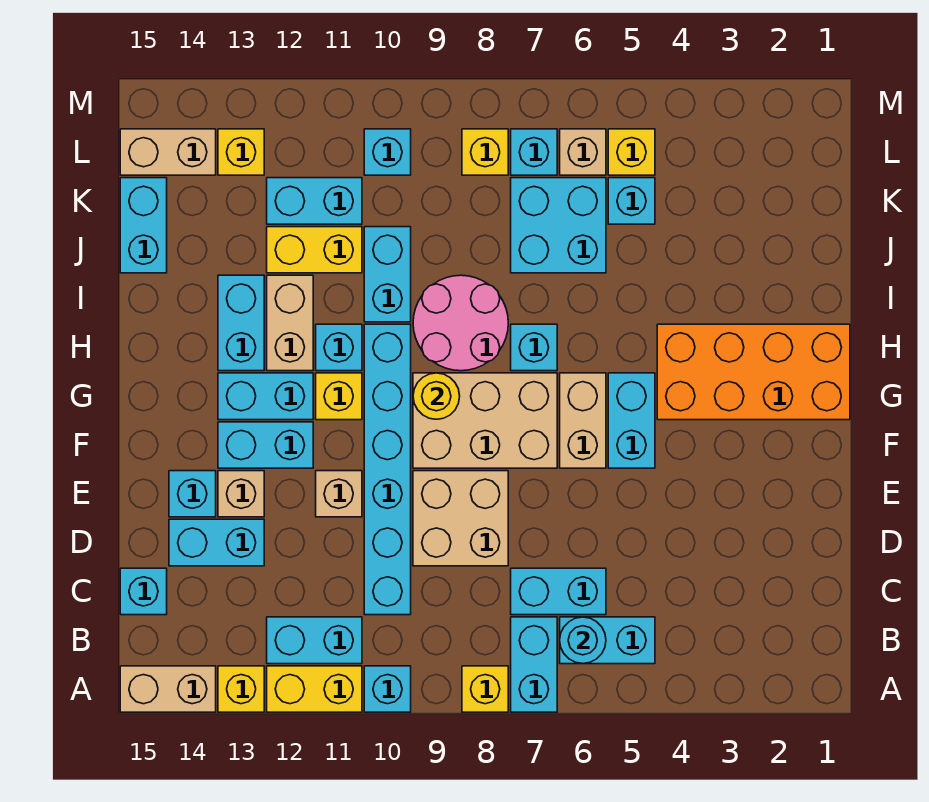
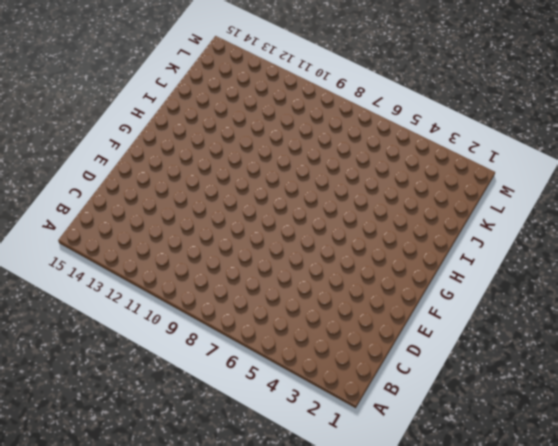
none -> cyan brick A7:B7 level 1
none -> yellow brick A8 level 1
none -> cyan brick A10 level 1
none -> yellow brick A11:A12 level 1

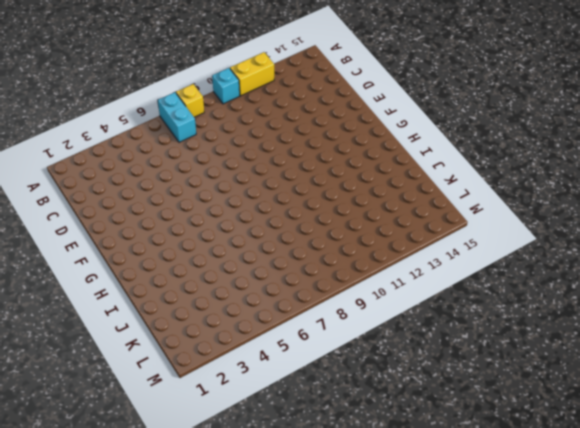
none -> yellow brick A13 level 1
none -> tan brick A14:A15 level 1
none -> cyan brick B5:B6 level 1
none -> cyan brick B11:B12 level 1

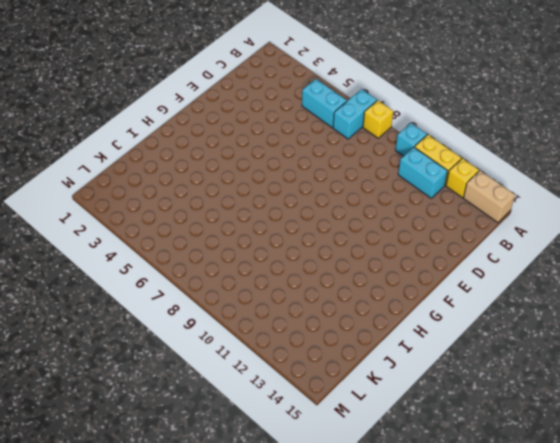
none -> cyan brick C6:C7 level 1
none -> cyan brick C10:H10 level 1
none -> cyan brick C15 level 1
none -> tan brick D8:E9 level 1

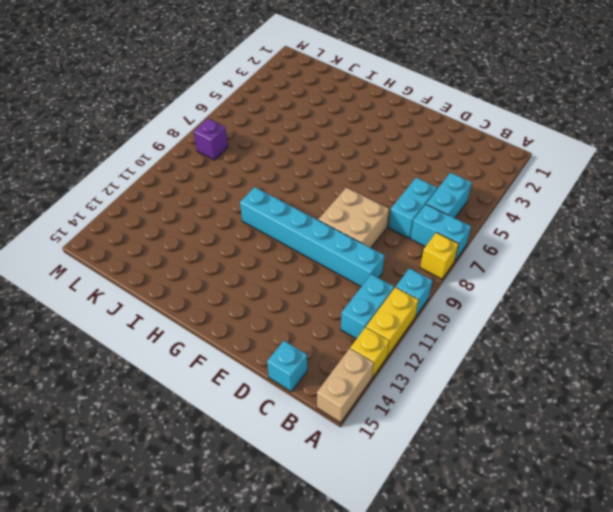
purple brick L8 level 1 -> yellow brick L8 level 1
none -> cyan brick D13:D14 level 1
none -> tan brick E11 level 1
none -> tan brick E13 level 1
none -> cyan brick E14 level 1

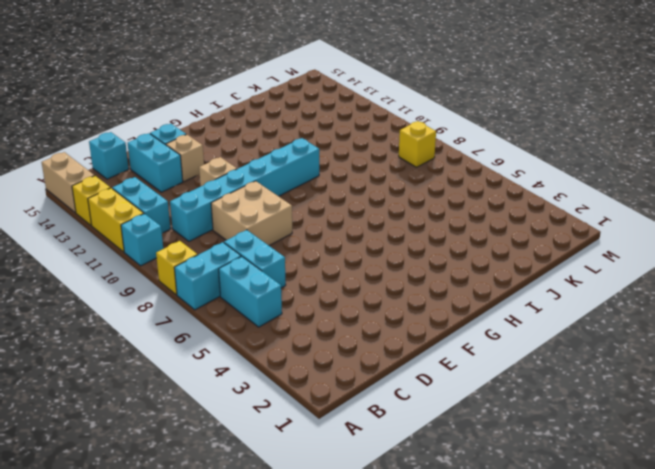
none -> cyan brick F5:G5 level 1
none -> tan brick F6:G6 level 1
none -> tan brick F7:G9 level 1
none -> cyan brick F12:F13 level 1

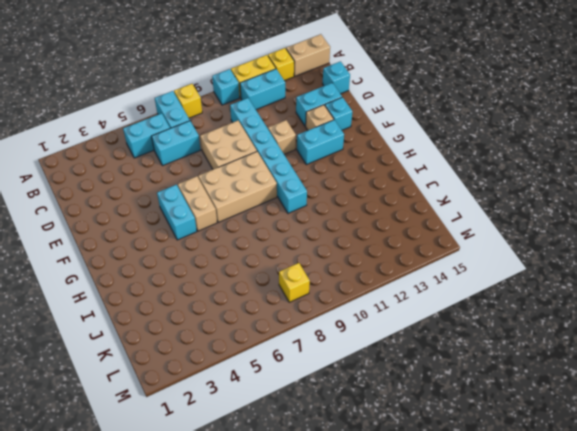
none -> orange brick G1:H4 level 1
none -> yellow brick G11 level 1
none -> cyan brick G12:G13 level 1
none -> cyan brick H7 level 1

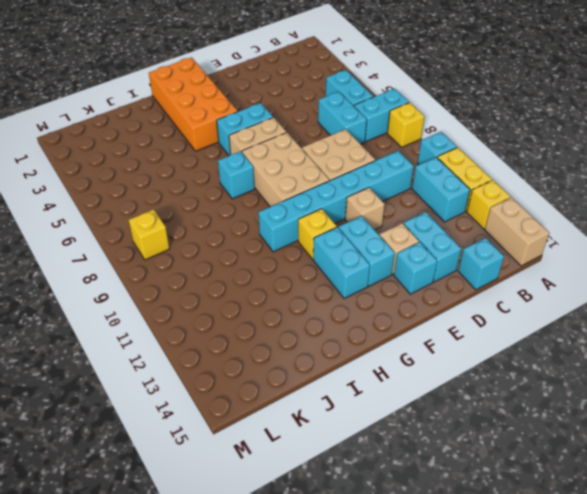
none -> pink round brick H8:I9 level 1
none -> cyan brick H11 level 1
none -> tan brick H12:I12 level 1
none -> cyan brick H13:I13 level 1

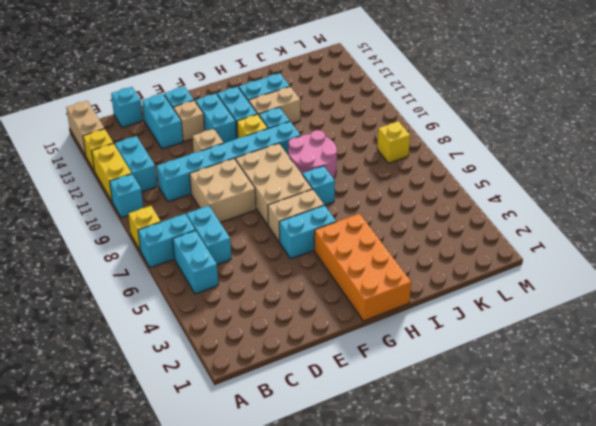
none -> cyan brick I10:J10 level 1
none -> cyan brick J6:K7 level 1
none -> yellow brick J11:J12 level 1
none -> cyan brick J15:K15 level 1

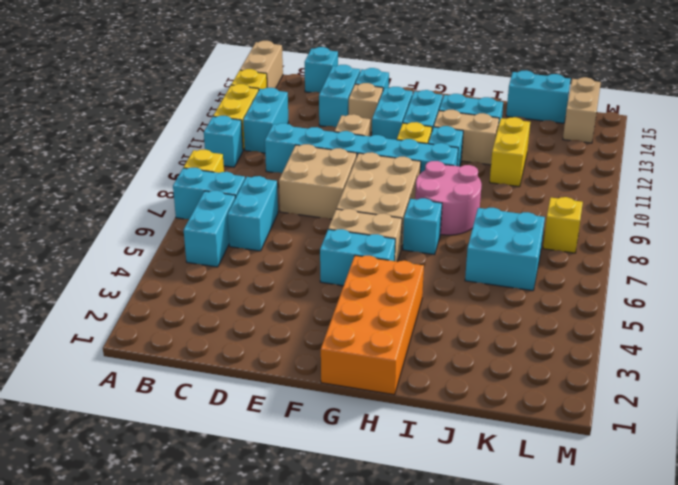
none -> cyan brick I10:J10 level 1
none -> cyan brick K5 level 1
none -> cyan brick K11:K12 level 1
none -> yellow brick L5 level 1

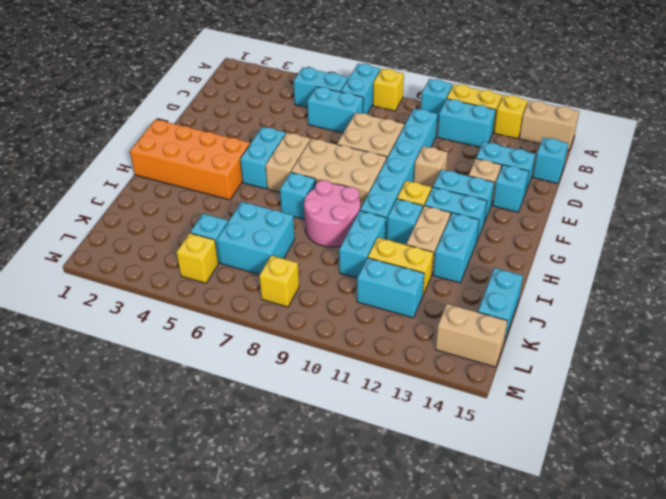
none -> tan brick L6 level 1
none -> cyan brick L7 level 1
none -> cyan brick L10 level 1
none -> yellow brick L13 level 1

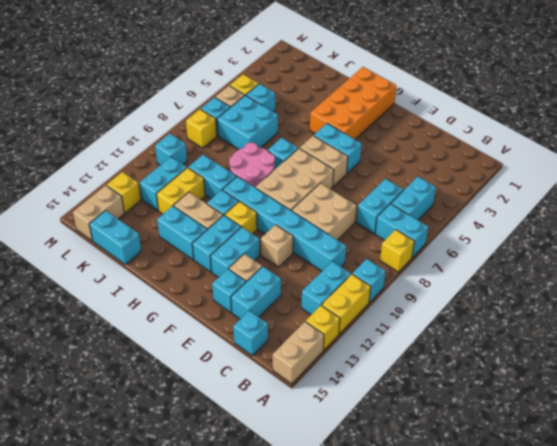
none -> cyan round brick B6 level 2
none -> yellow round brick G9 level 2

